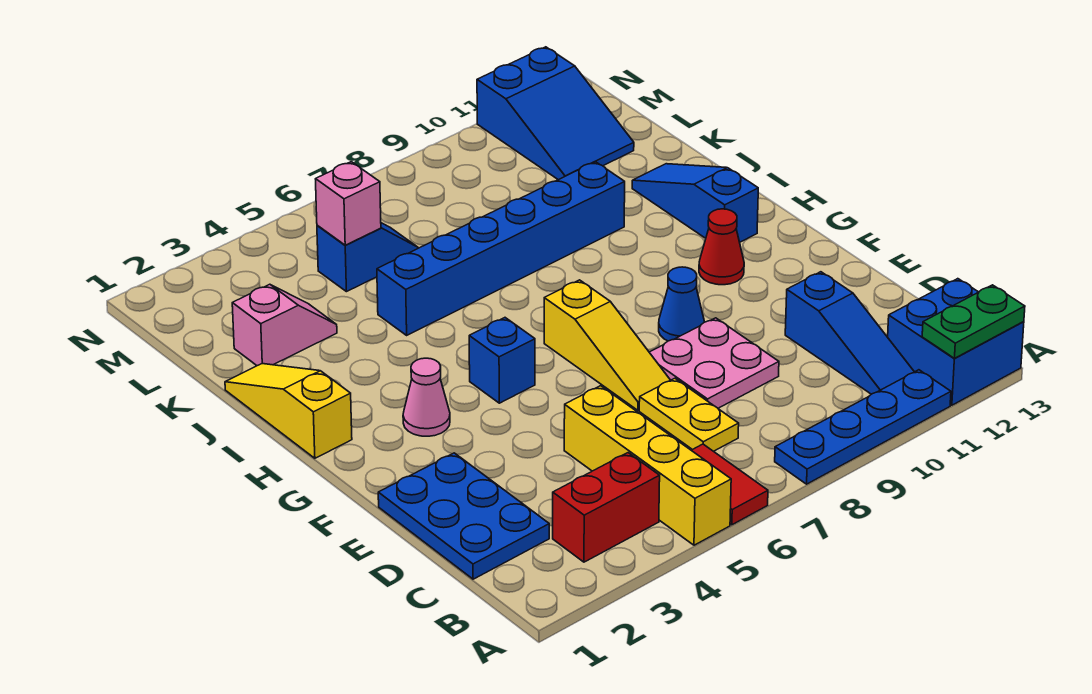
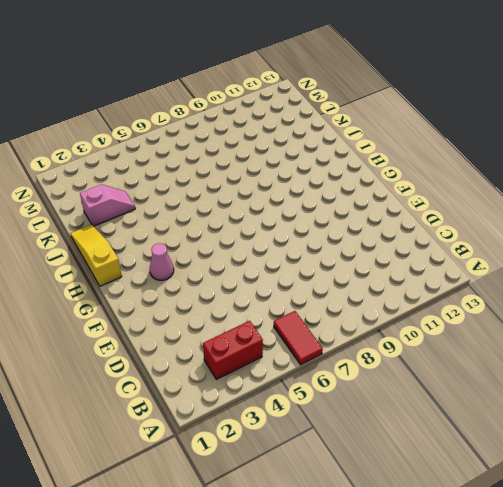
none -> yellow brick A5:D5 level 1
none -> blue plate A8:A11 level 1
none -> blue brick A12:B13 level 1

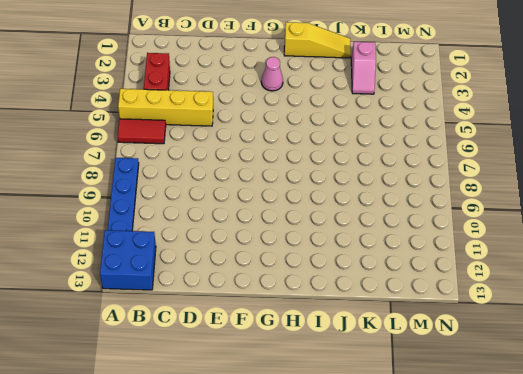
none -> blue slope B11:D11 level 1 top D
none -> blue plate C1:E2 level 1
none -> yellow plate C7:D7 level 1

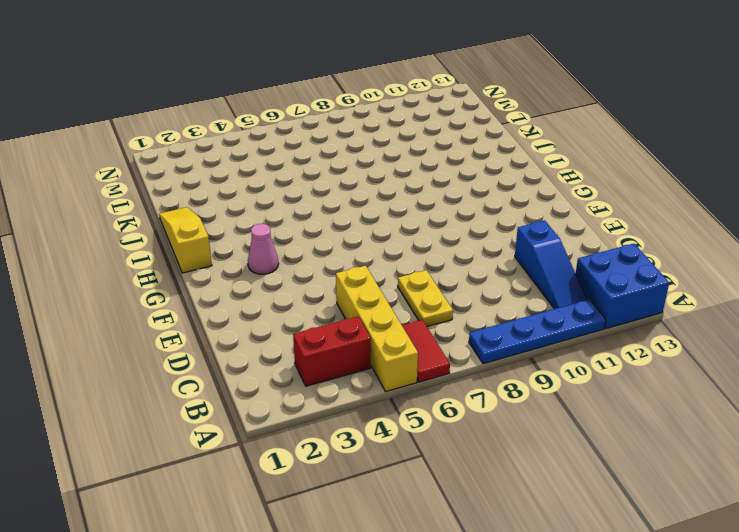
none -> blue plate C1:E2 level 1
none -> pink plate D8:E9 level 1
none -> yellow slope E7:G7 level 1 top G

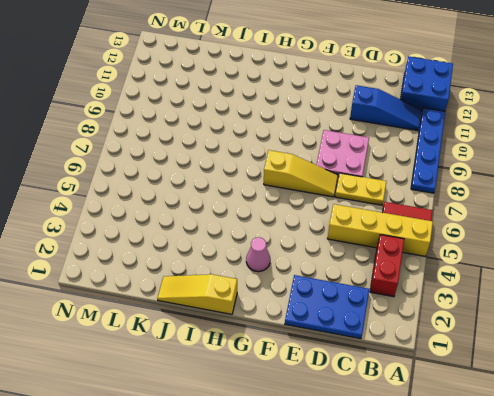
none -> blue cone F9 level 1
none -> blue brick G5 level 1
none -> red cone G11 level 1

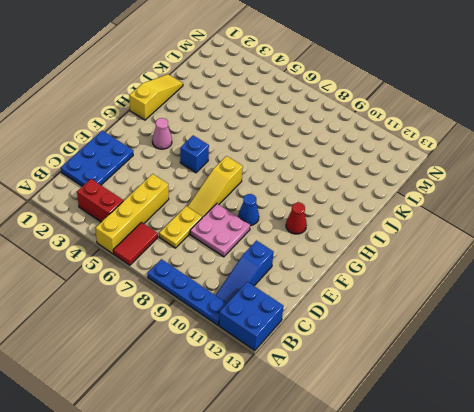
none -> blue slope H12:J12 level 1 top H
none -> blue brick J5:J10 level 1
none -> pink slope K2:K3 level 1 top 2

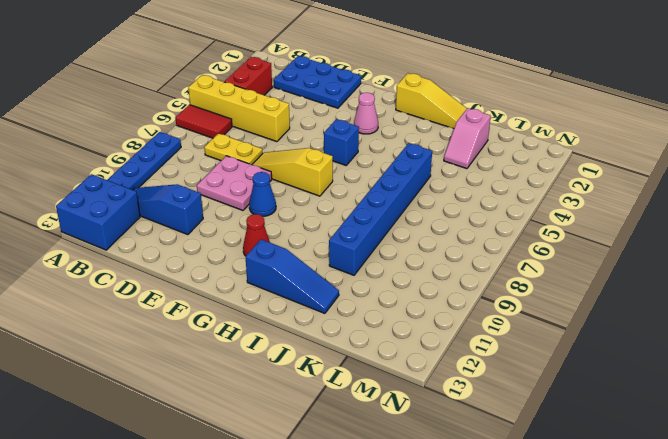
none -> blue slope L5:L6 level 1 top 5
none -> blue slope L11:N12 level 1 top N
none -> green plate A12:A13 level 2

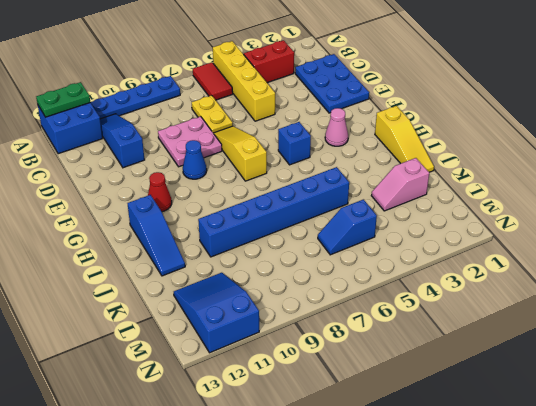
none -> pink brick L5 level 2

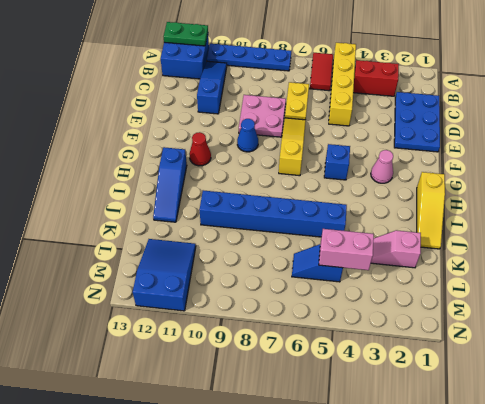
pink brick L4:L5 level 2 -> pink brick L5 level 2

